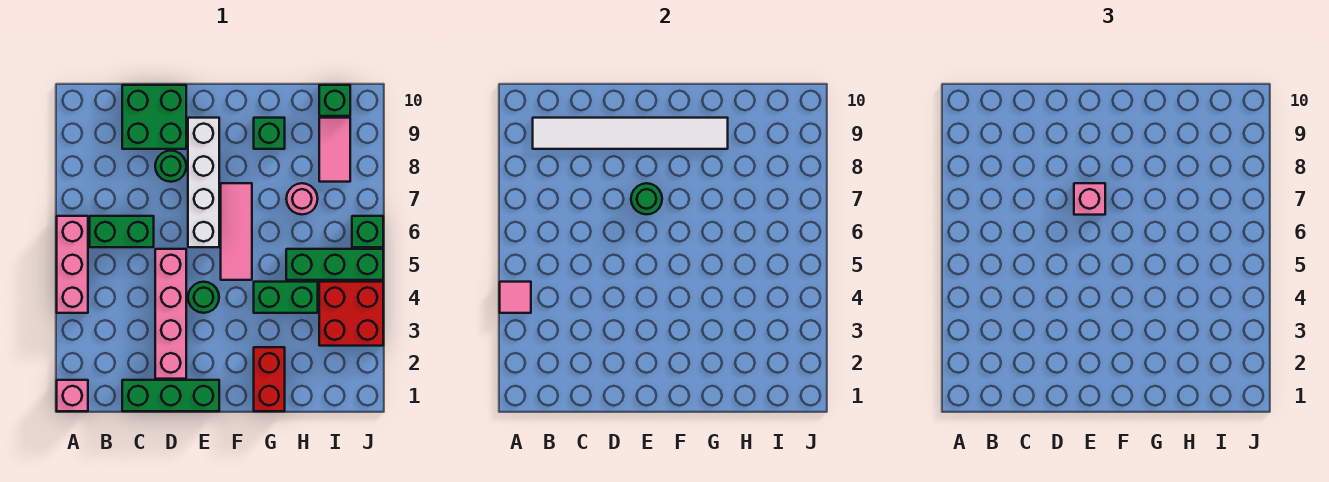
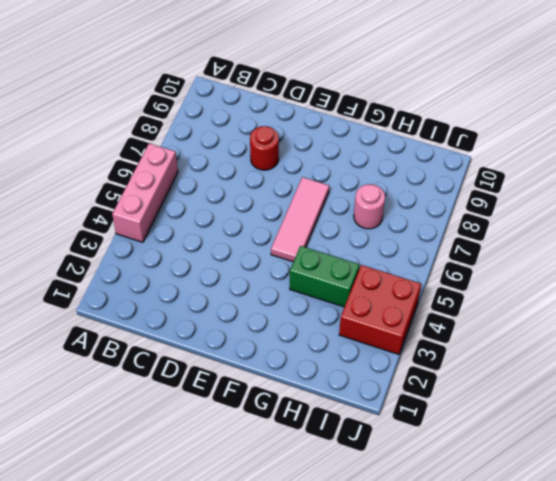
red round brick D8 level 1 -> green round brick D8 level 1
none -> pink brick A1 level 1
none -> green brick B6:C6 level 1
none -> green brick C1:E1 level 1

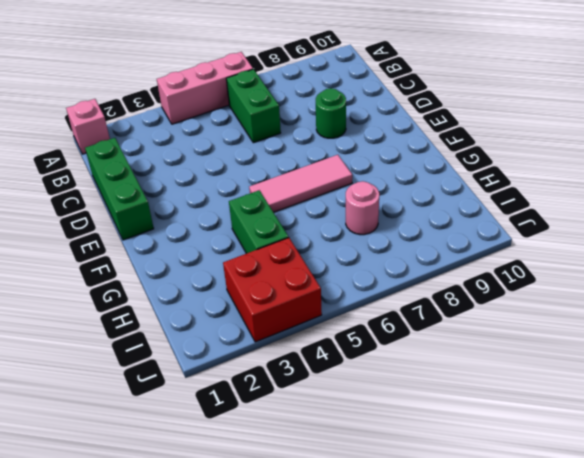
none -> green brick C9:D10 level 1
none -> pink brick D2:D5 level 1
none -> green round brick E4 level 1

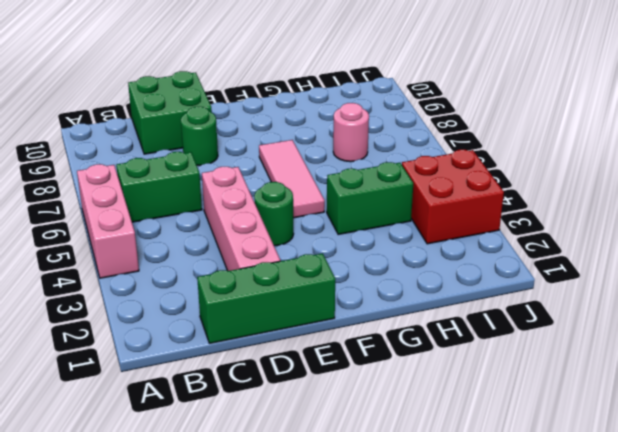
none -> pink brick A1 level 1
none -> white brick E6:E9 level 1
none -> red brick G1:G2 level 1

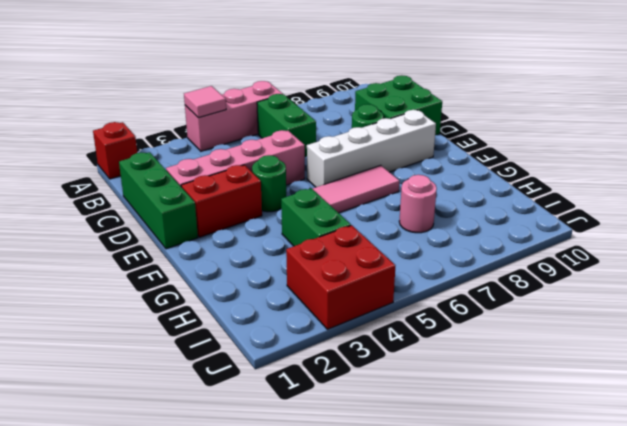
red brick A1 level 1 -> pink brick A1 level 1
red brick E2:E3 level 1 -> red brick G1:G2 level 1
none -> green brick G9 level 1
none -> green brick H5:J5 level 1
none -> pink tile I8:I9 level 1

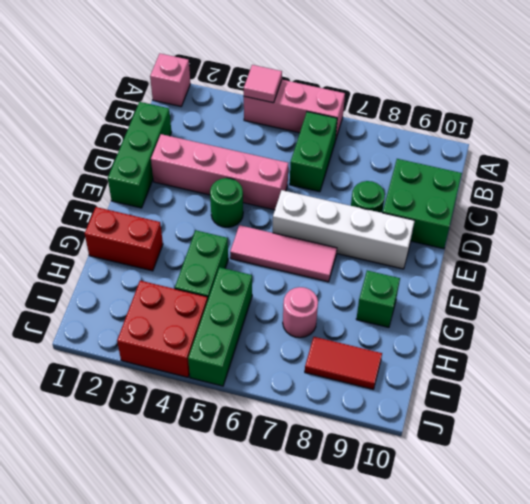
red tile I8:I9 level 1 -> pink tile I8:I9 level 1
none -> green brick I10 level 1
none -> green brick J6 level 1
none -> white tile B9:G9 level 2

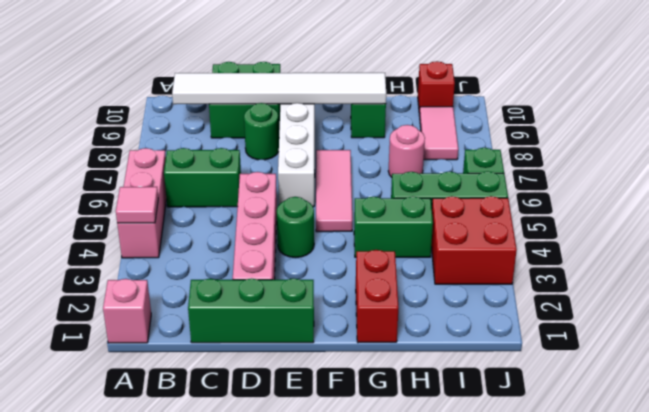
red brick I10 level 1 -> green brick I10 level 1
none -> green round brick E7 level 2
none -> pink brick E7 level 3

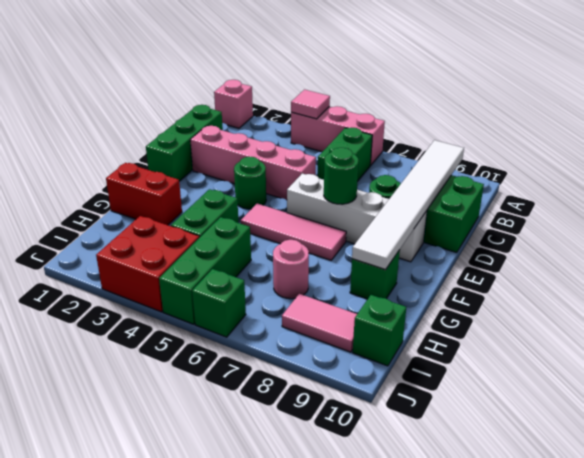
none -> pink brick E7 level 3

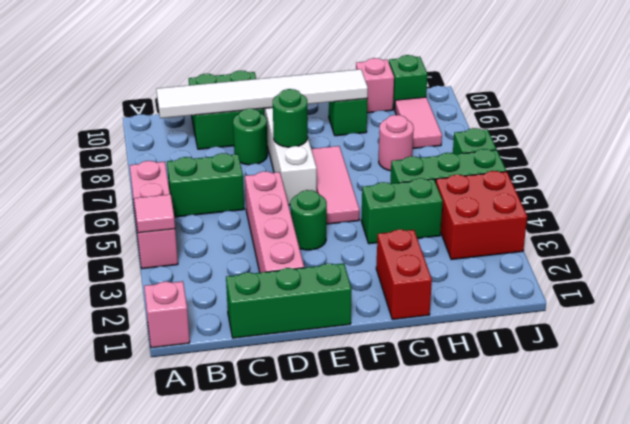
pink brick H10 level 1 -> pink brick E7 level 3

